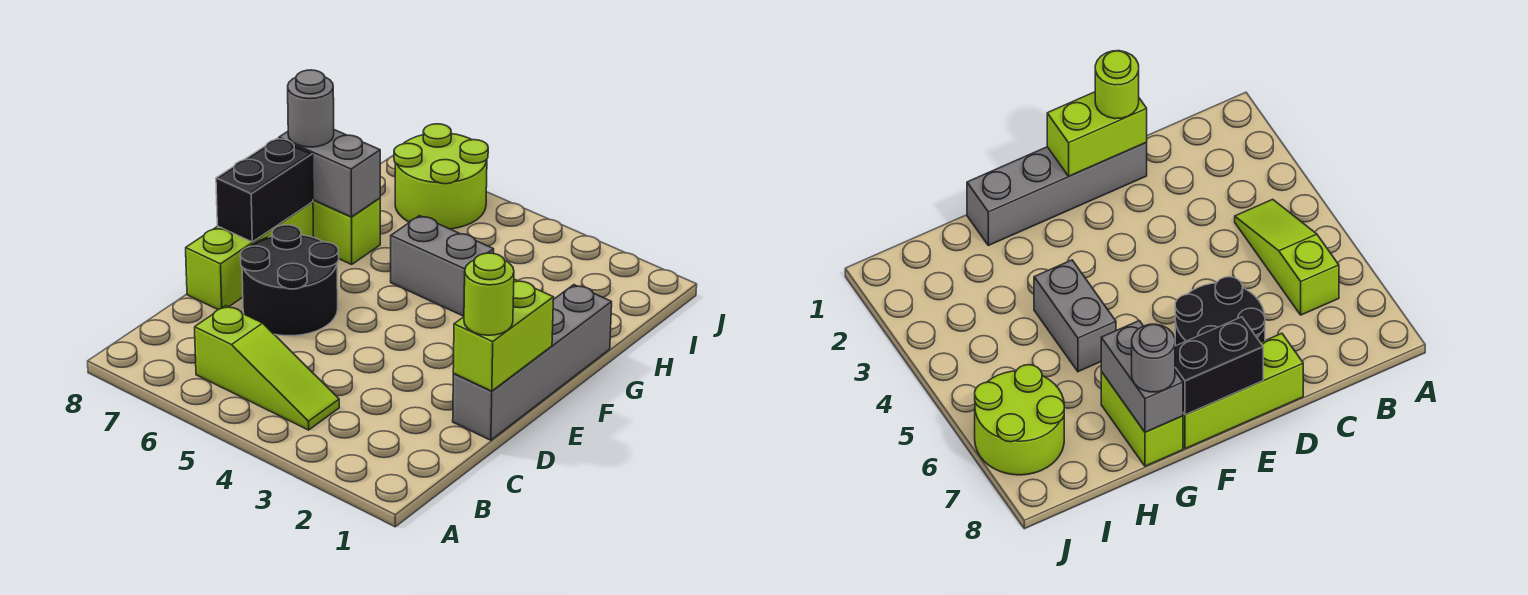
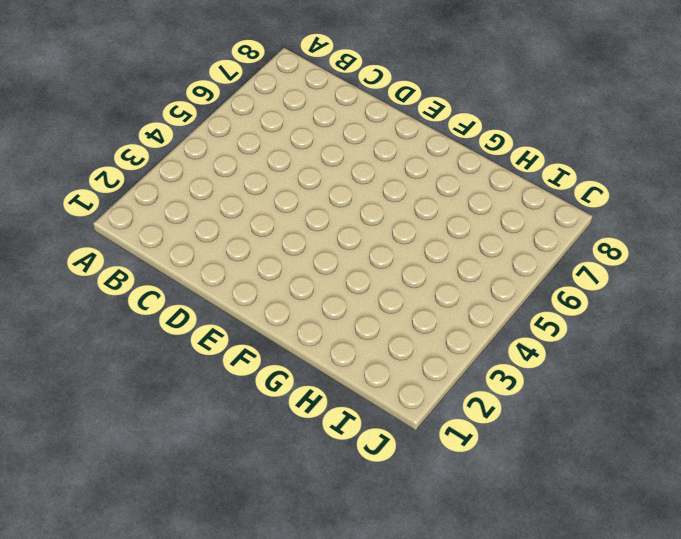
none -> lime slope B4:B6 level 1 top 6
none -> grey brick D1:G1 level 1
none -> black round brick D6:E7 level 1

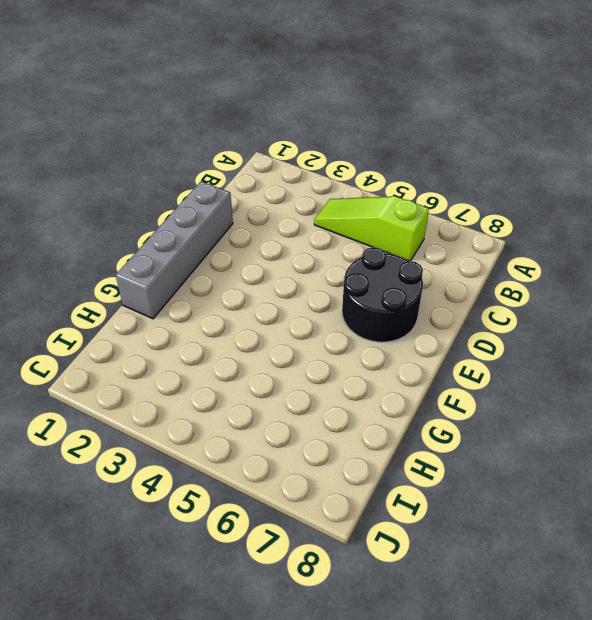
none -> lime brick D8:F8 level 1
none -> grey brick G4:G5 level 1
none -> lime brick G7:G8 level 1

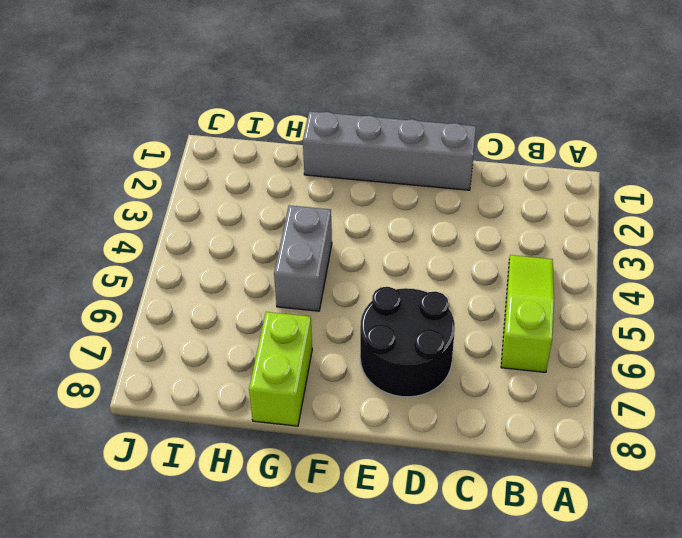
none -> lime brick D8:F8 level 1
none -> lime round brick I6:J7 level 1
none -> lime brick D1:E1 level 2

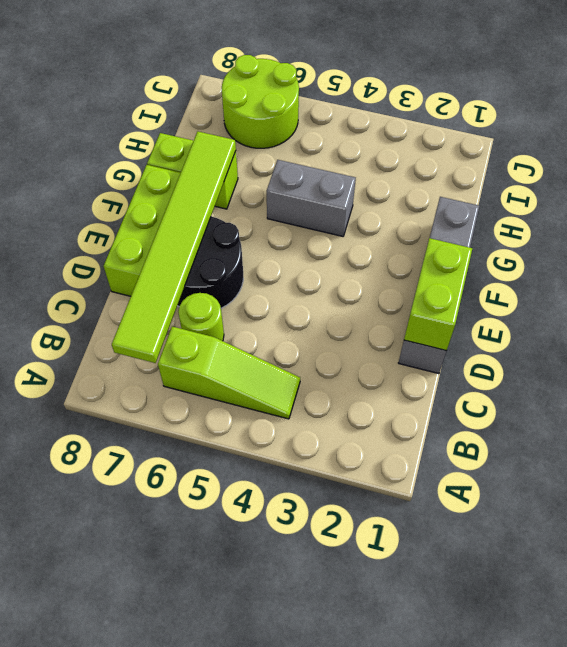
lime tile B7:G7 level 2 -> grey brick G7:G8 level 2
lime round brick C6 level 1 -> lime round brick D1 level 3
none -> black brick E8:F8 level 2
none -> grey round brick G8 level 3

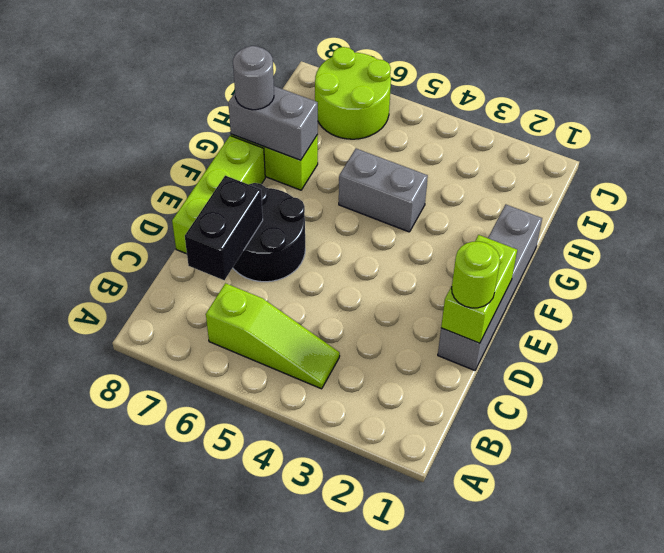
black brick C7:D7 level 2 -> black brick E8:F8 level 2

